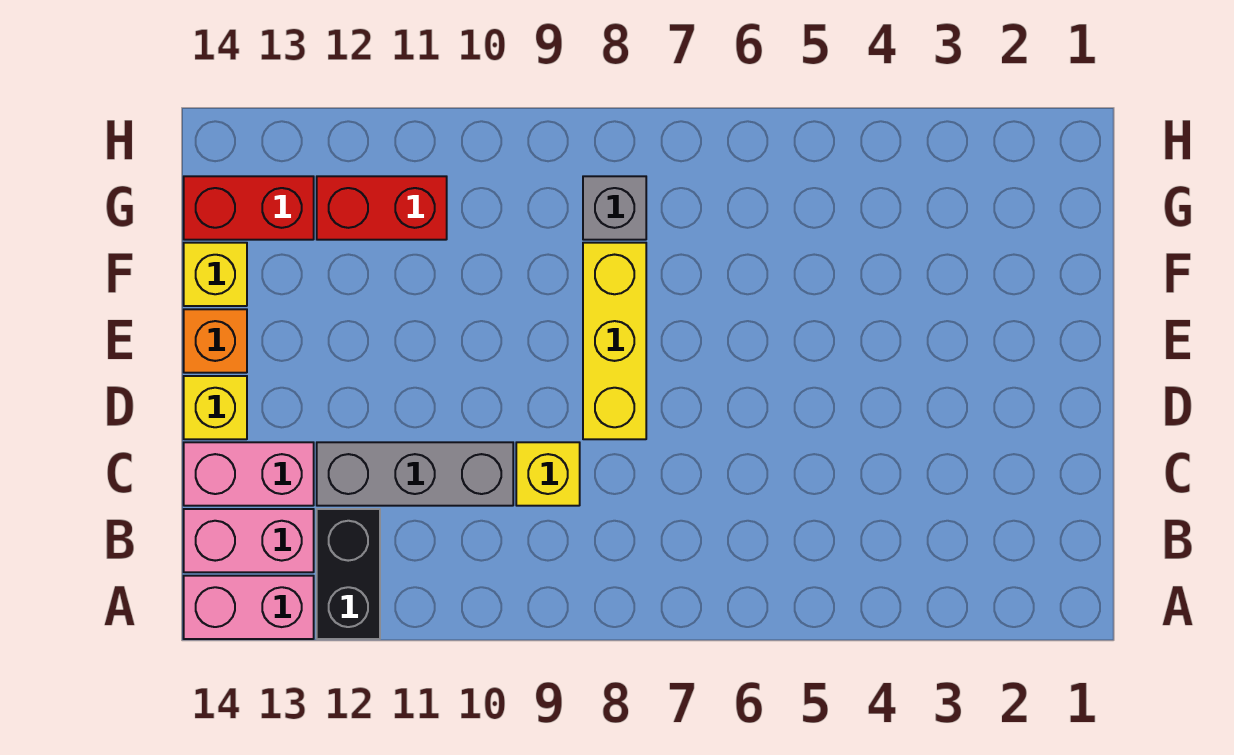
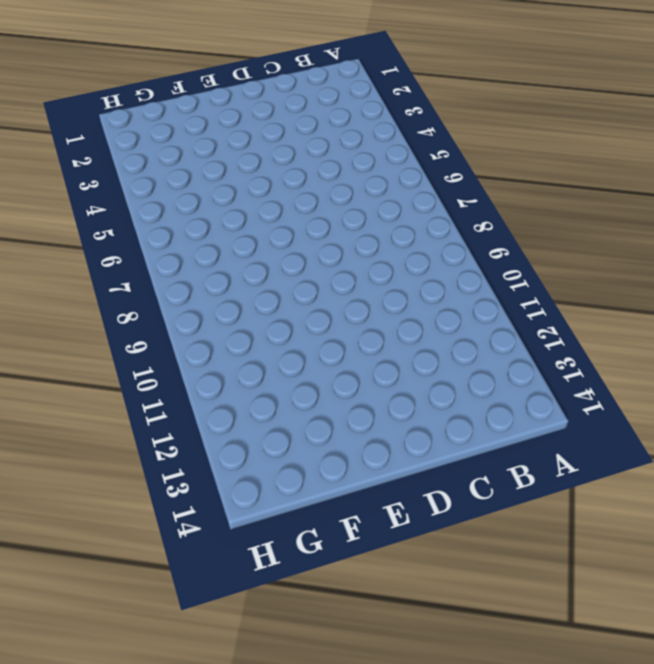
none -> black brick A12:B12 level 1
none -> pink brick A13:A14 level 1
none -> pink brick B13:B14 level 1

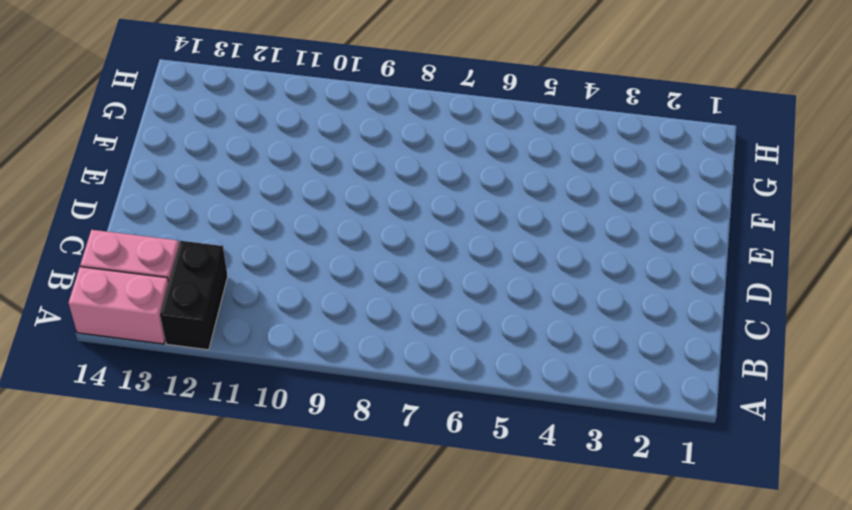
none -> yellow brick C9 level 1
none -> grey brick C10:C12 level 1
none -> pink brick C13:C14 level 1

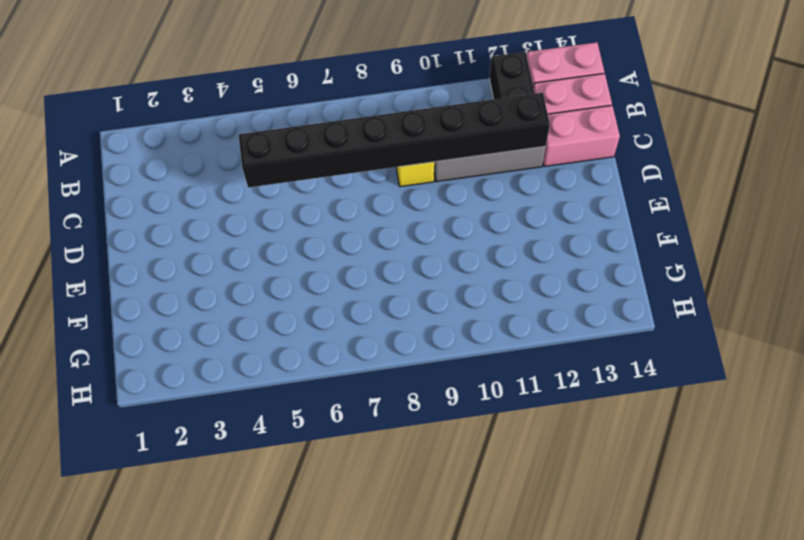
black brick C5:C12 level 2 -> none
none -> yellow brick D8:F8 level 1
none -> yellow brick D14 level 1
none -> orange brick E14 level 1

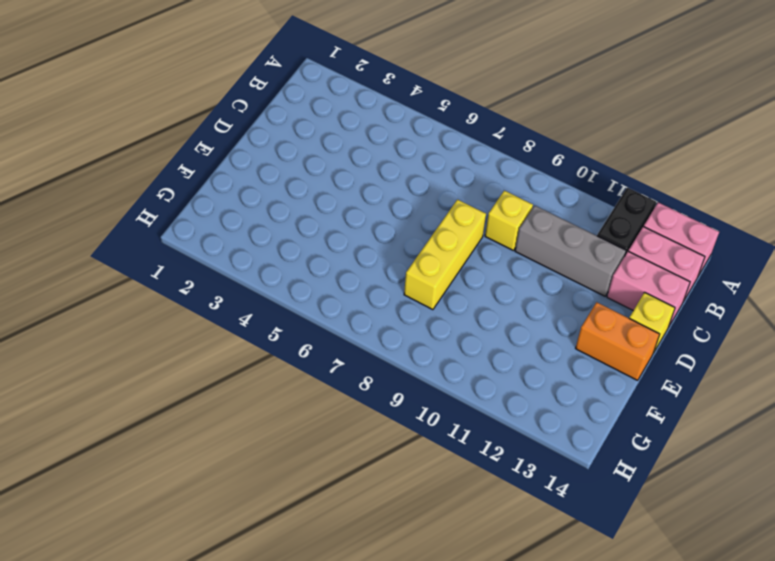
orange brick E13:E14 level 1 -> orange brick E14 level 1
none -> yellow brick F14 level 1
none -> grey brick G8 level 1
none -> red brick G11:G12 level 1

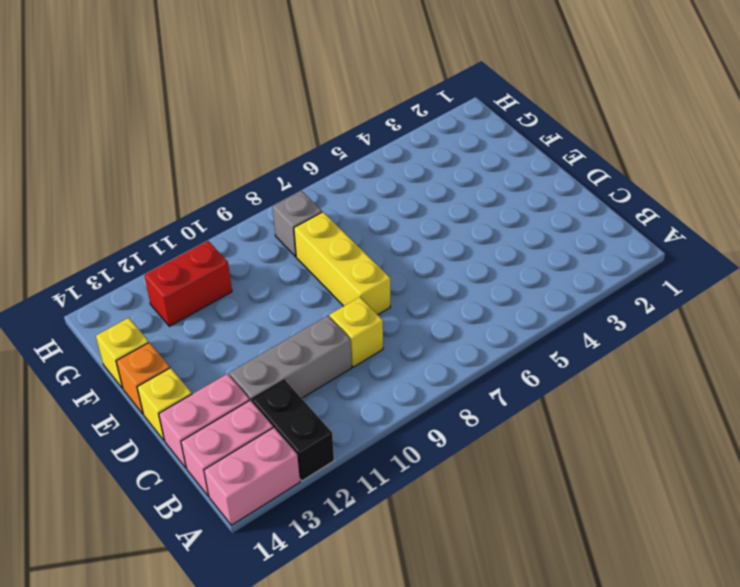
none -> red brick G13:G14 level 1

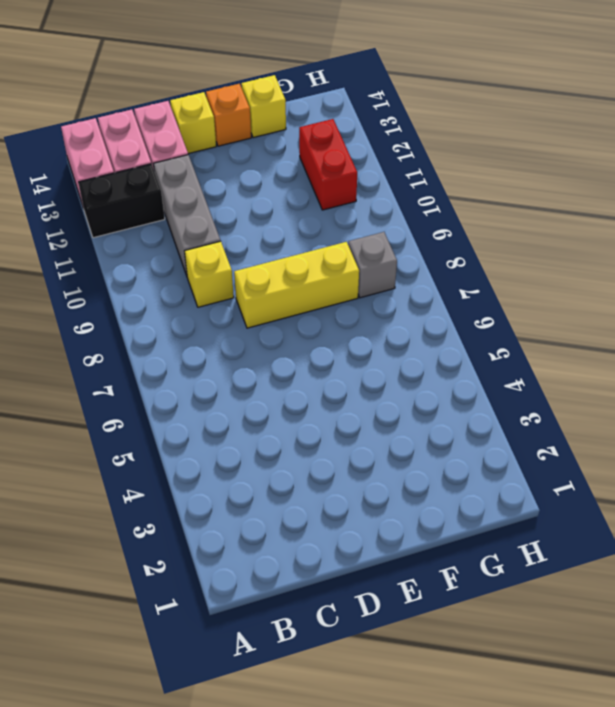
none -> red brick G13:G14 level 1

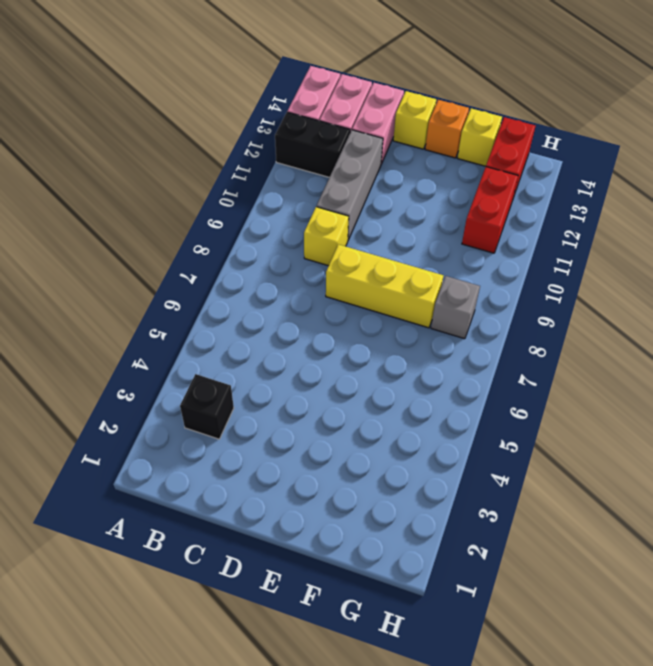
black brick B3 level 1 -> none

